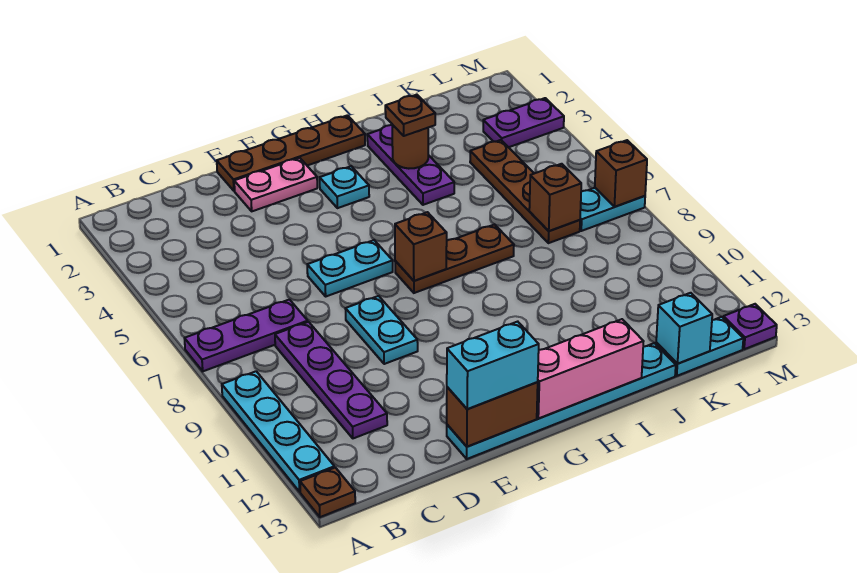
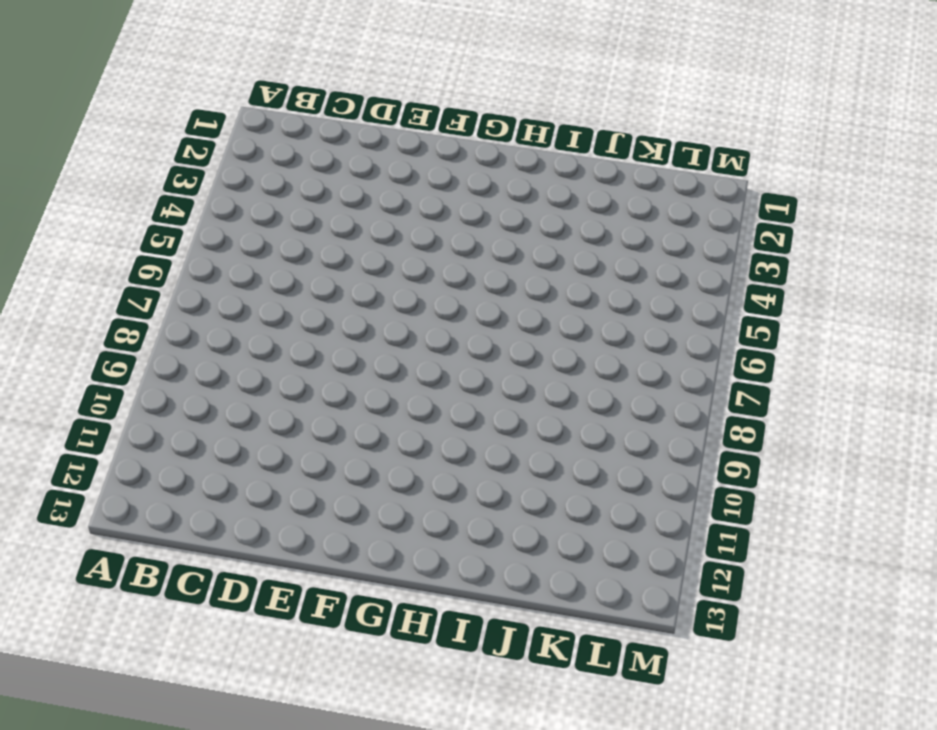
none -> purple plate A7:C7 level 1
none -> cyan plate A9:A12 level 1
none -> brown plate A13 level 1

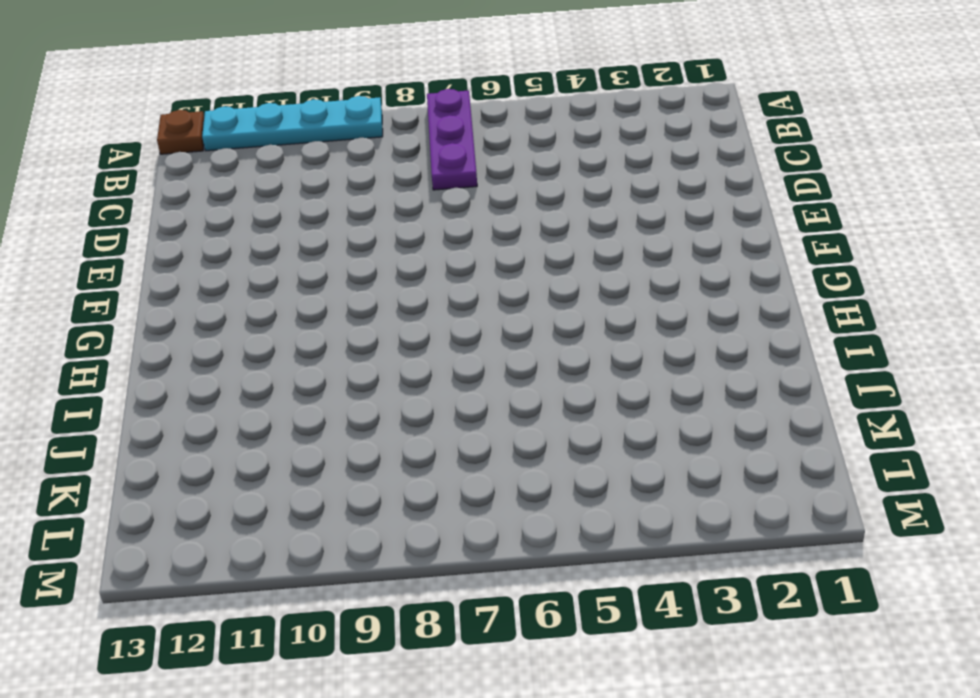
none -> purple plate C8:C11 level 1
none -> brown plate E1:H1 level 1
none -> pink plate E2:F2 level 1

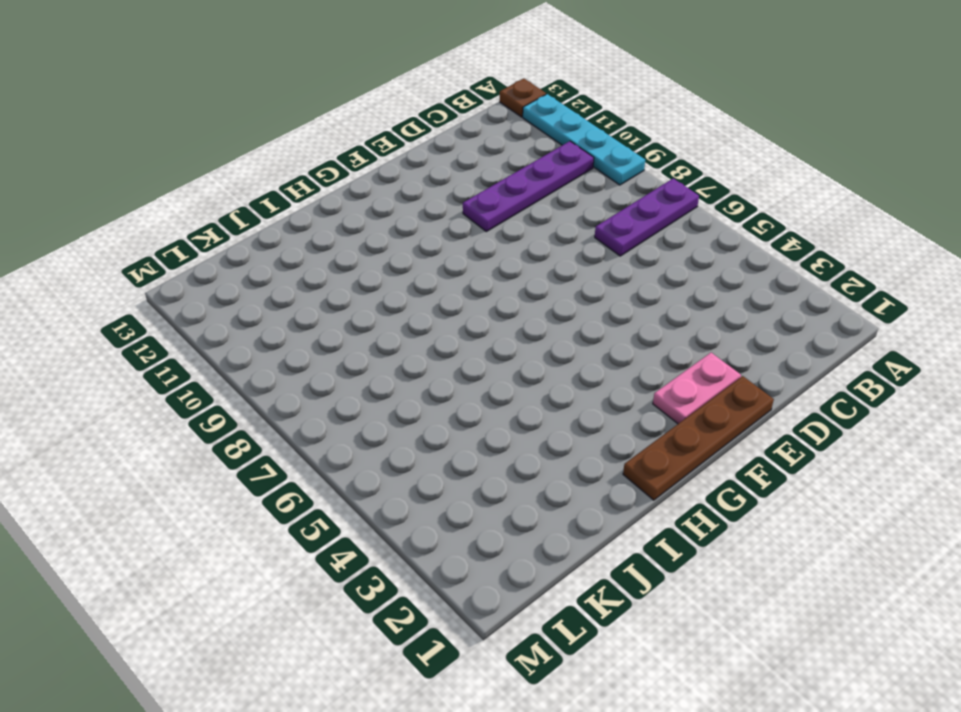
purple plate B10:E10 level 1 -> purple plate C8:C11 level 1
none -> cyan plate E6:F6 level 1
none -> cyan plate E8:E9 level 1
none -> cyan plate E13:J13 level 1

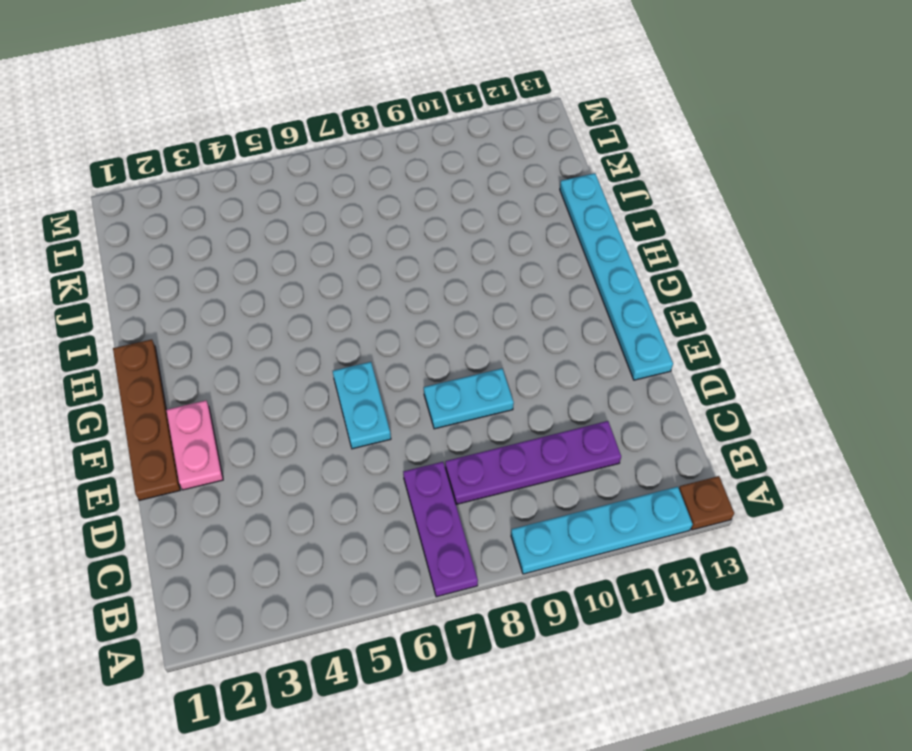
none -> cyan plate G3 level 1
none -> brown plate G7:I7 level 1
none -> purple plate I2:I4 level 1

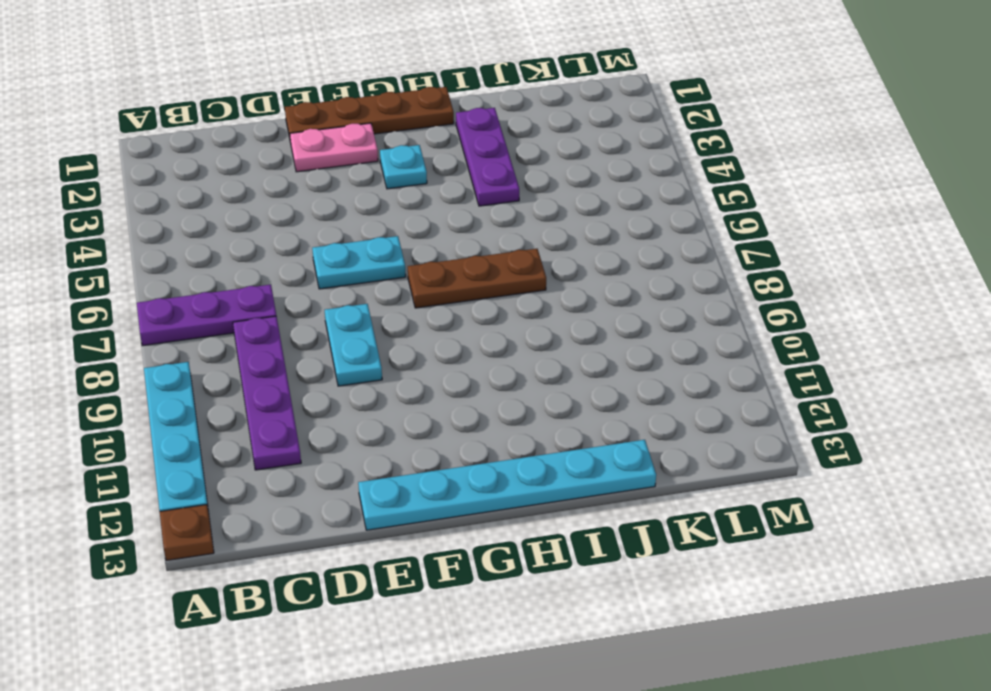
none -> brown plate K4:K7 level 1
none -> cyan plate K13:L13 level 1
none -> purple plate L3:M3 level 1

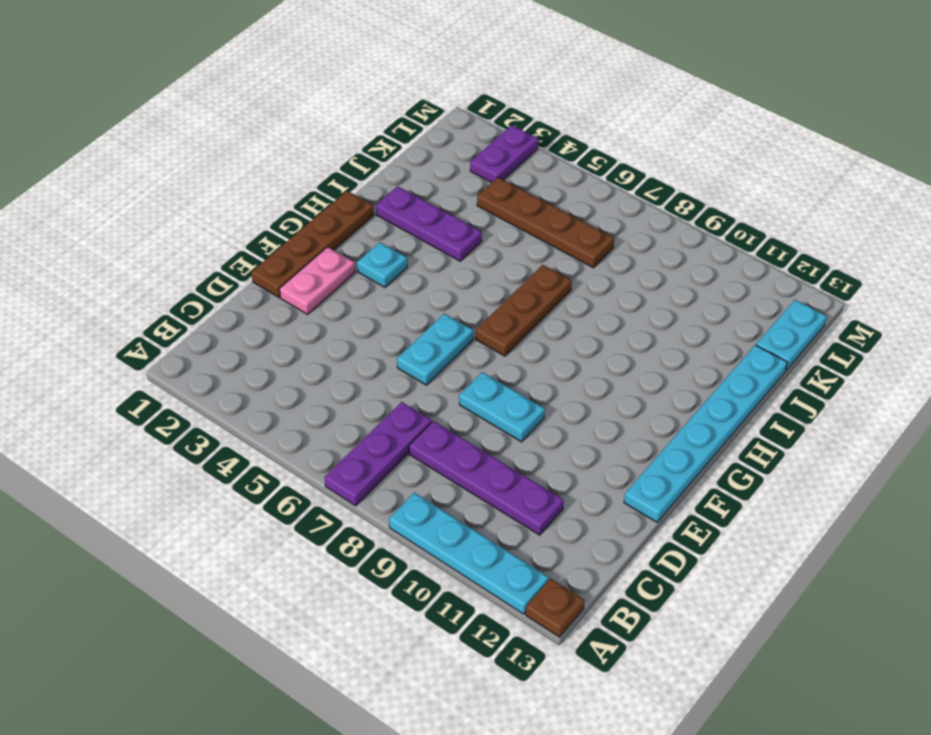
none -> cyan plate L7:M7 level 1
none -> purple plate M13 level 1
none -> brown brick E13:F13 level 2

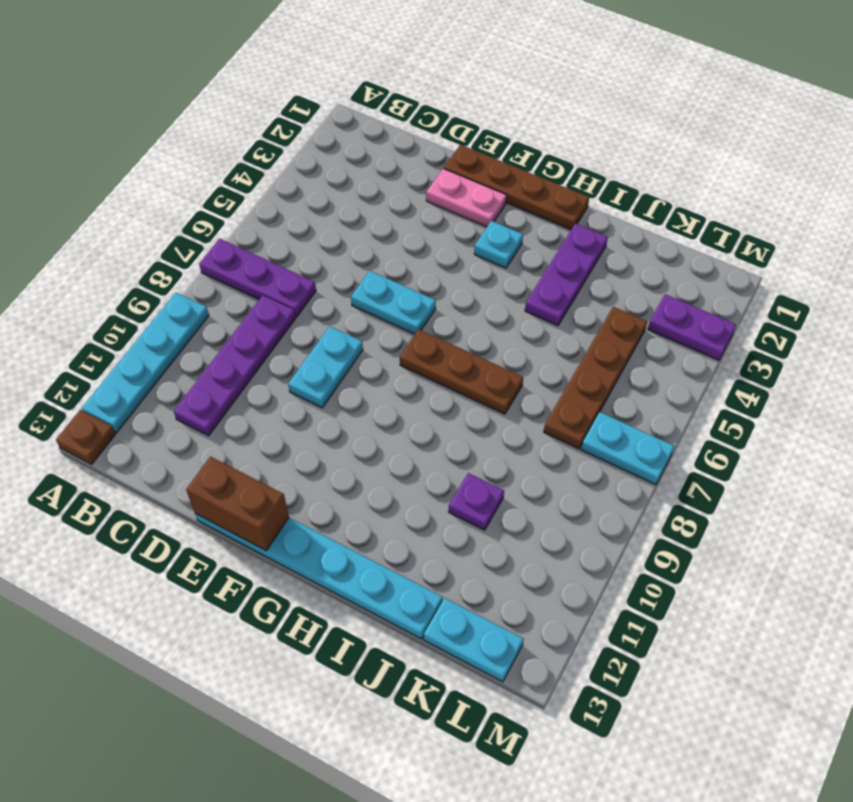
purple plate J10 level 1 -> purple plate M13 level 1
none -> brown brick G7 level 2
none -> pink brick G13:I13 level 2
none -> brown round brick I3 level 2

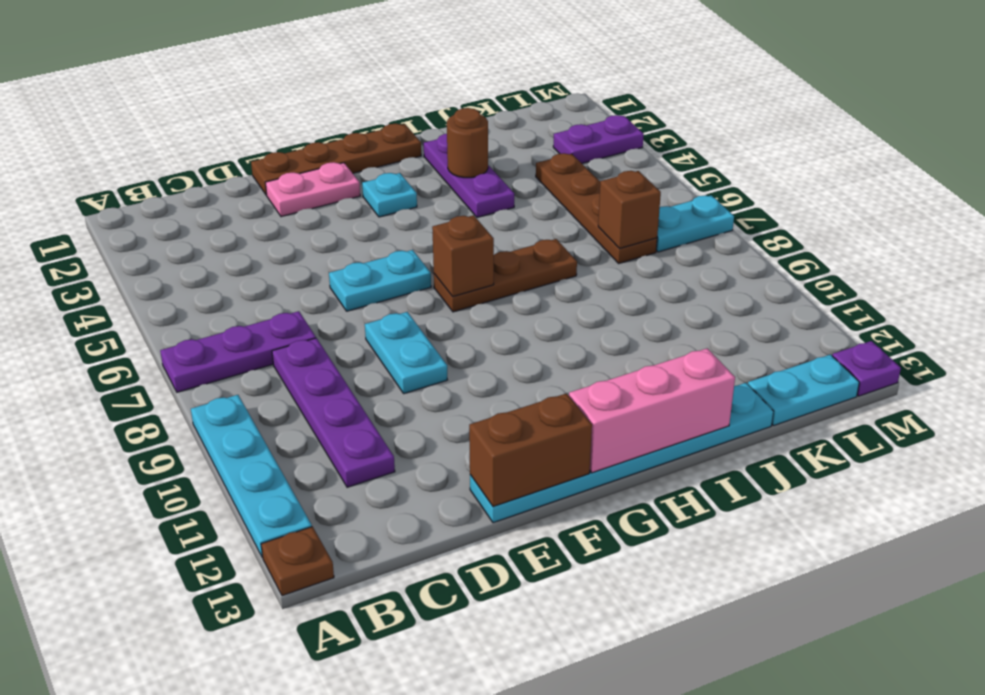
none -> cyan brick K13 level 2
none -> brown brick M7 level 2
none -> cyan brick E13:F13 level 3

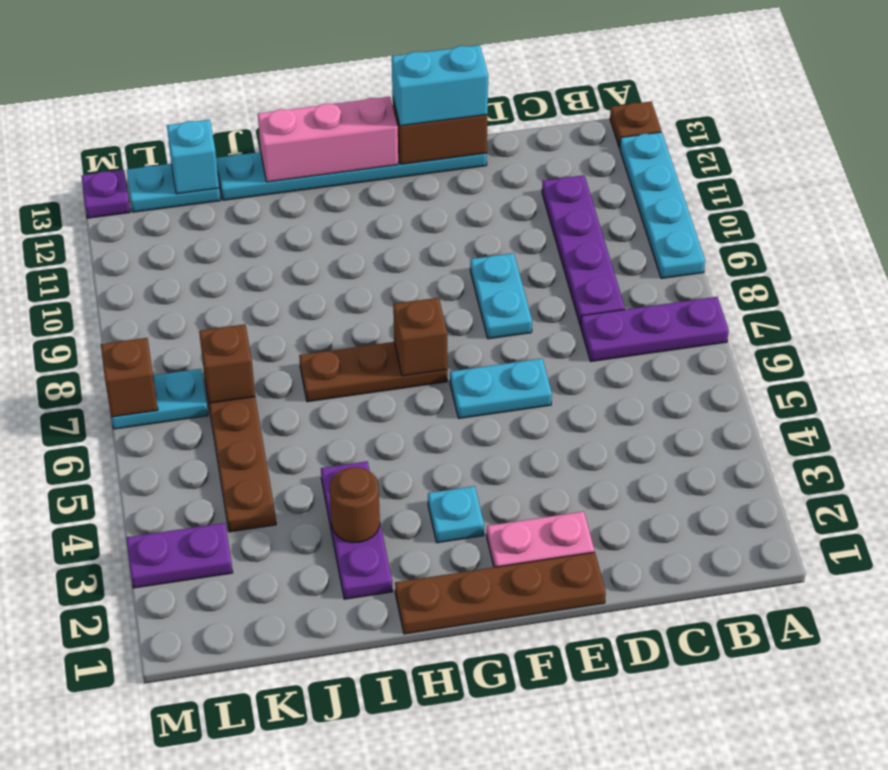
none -> brown plate I3 level 3

